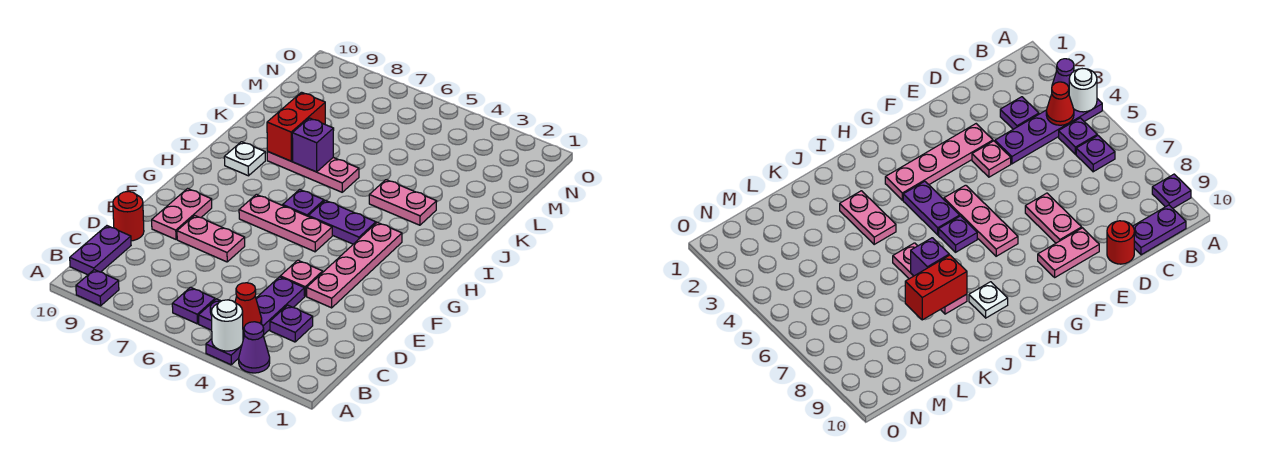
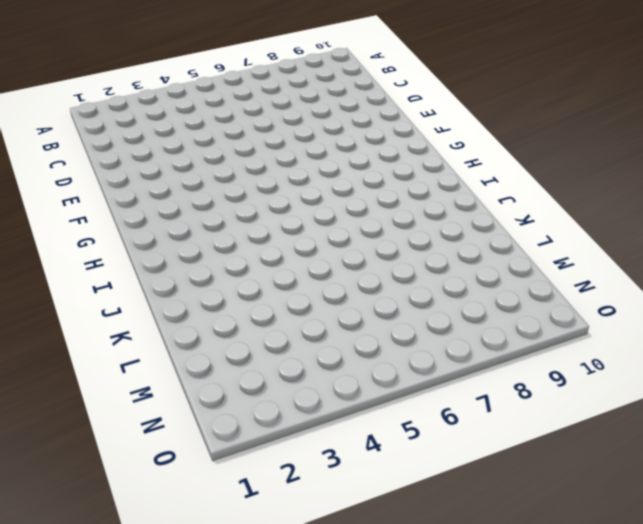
none -> purple cone A3 level 1
none -> purple plate A4:D4 level 1
none -> purple plate A9 level 1

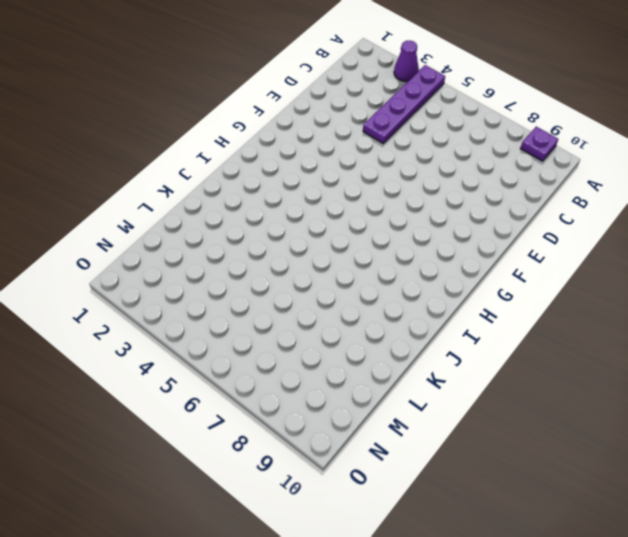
none -> purple plate B5 level 1
none -> purple plate B6 level 1
none -> purple plate B10:C10 level 1

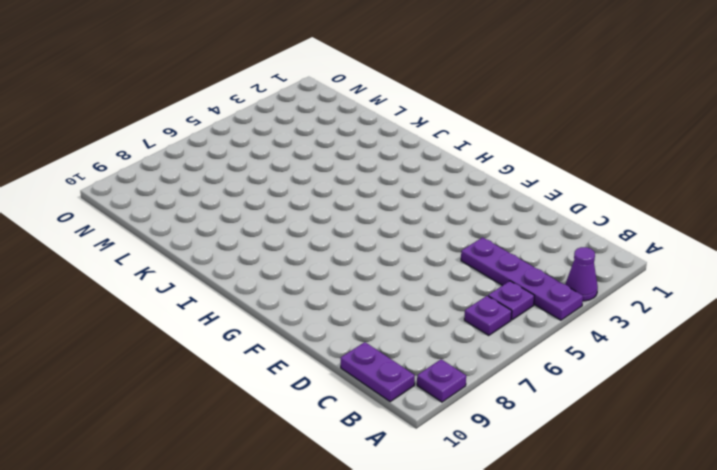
none -> purple plate C3 level 1
none -> red round brick D10 level 1
none -> pink plate E3:H3 level 1

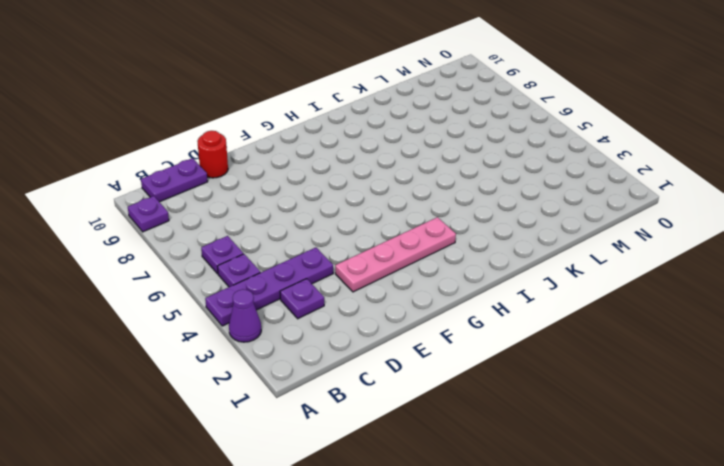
none -> pink plate E4 level 1
none -> pink plate E7:E8 level 1
none -> pink plate E9:F9 level 1

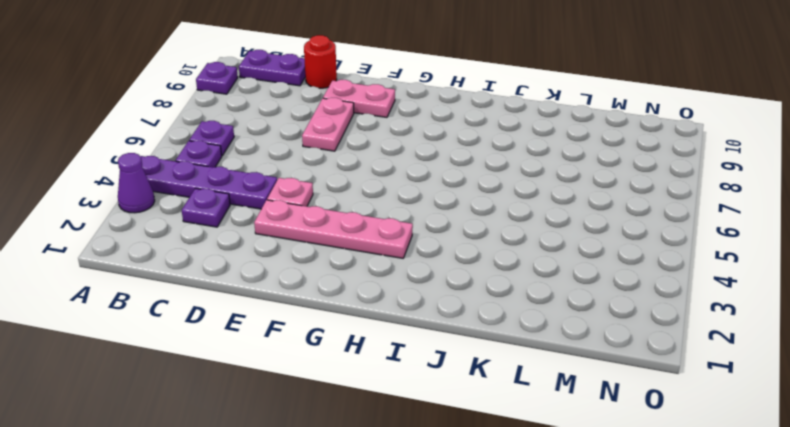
none -> pink plate G5:G7 level 1
none -> purple plate H4:H5 level 1
none -> purple plate H6 level 1

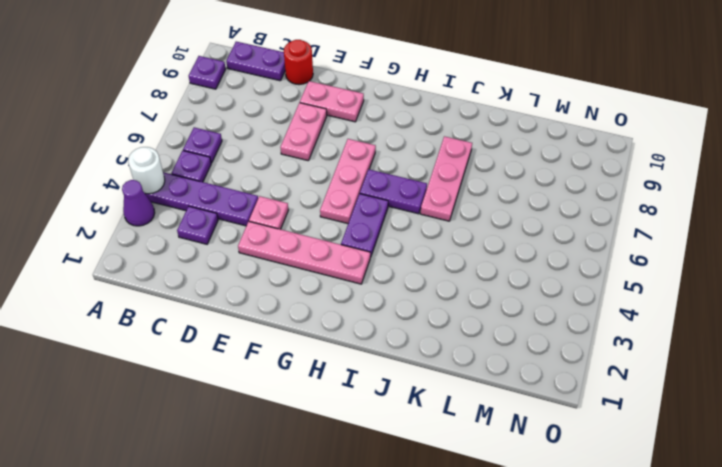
purple plate H6:I6 level 1 -> purple plate H6 level 1
none -> white plate I9 level 1
none -> pink plate J3:J4 level 1
none -> red cone B4 level 2

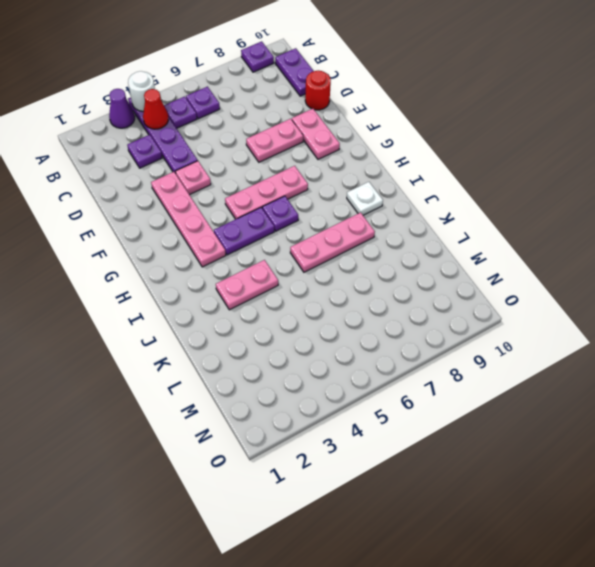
none -> purple brick J7 level 2
none -> red brick J8:K8 level 2

